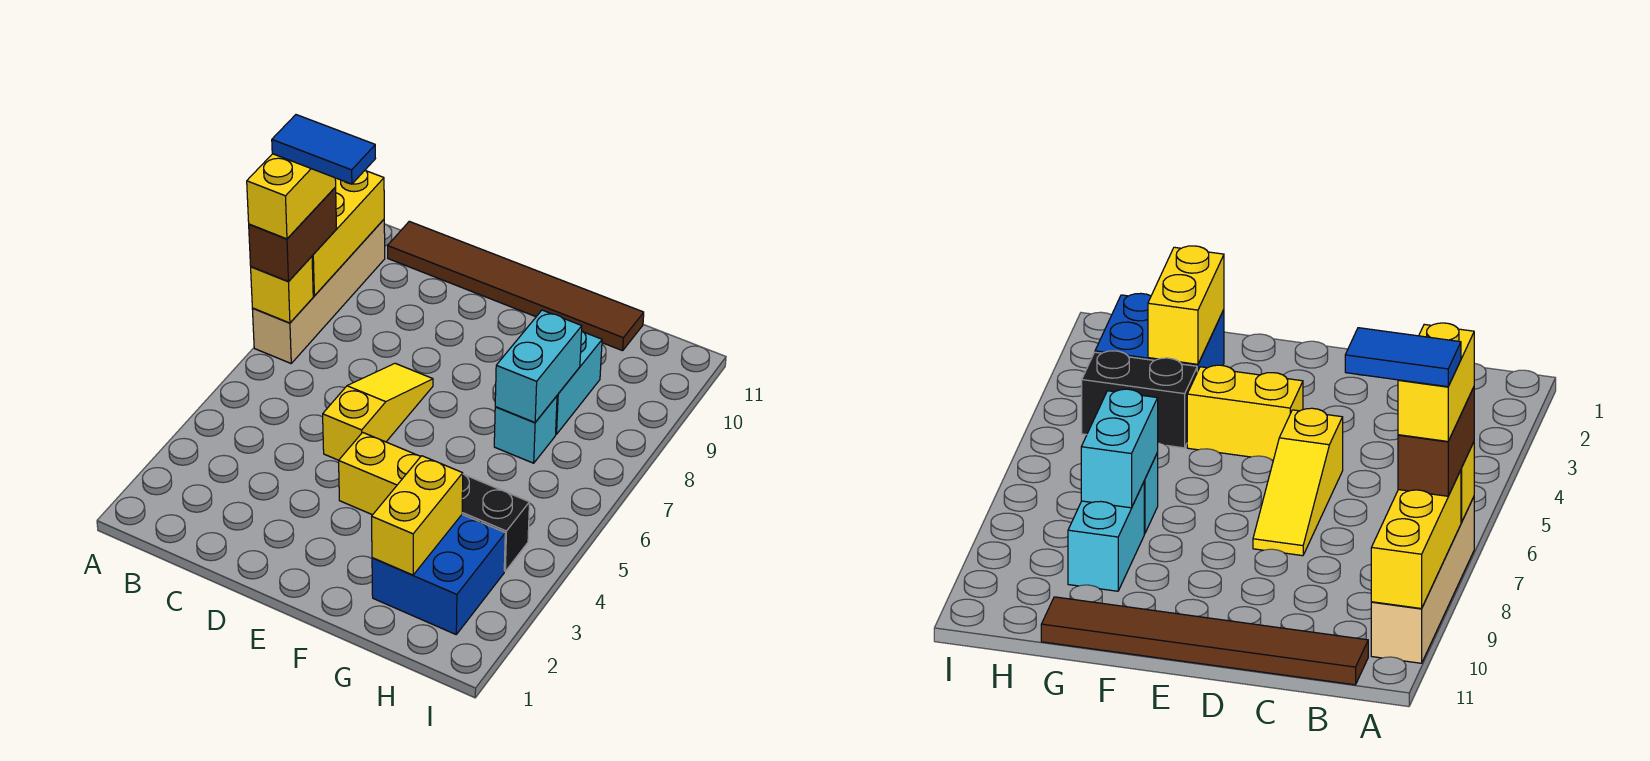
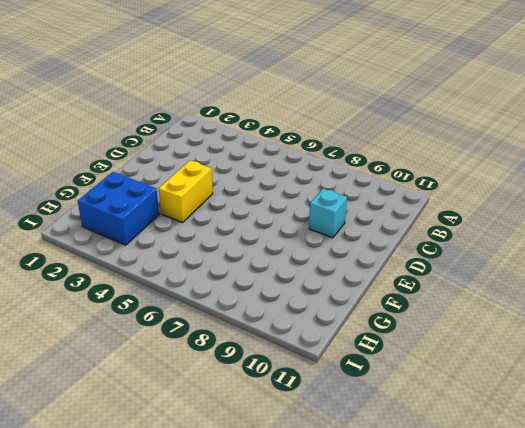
cyan brick D9 level 1 -> cyan brick G7 level 1
none -> tan brick A7:A10 level 1
none -> brown tile B11:G11 level 1
none -> yellow slope D5:D7 level 1 top 5

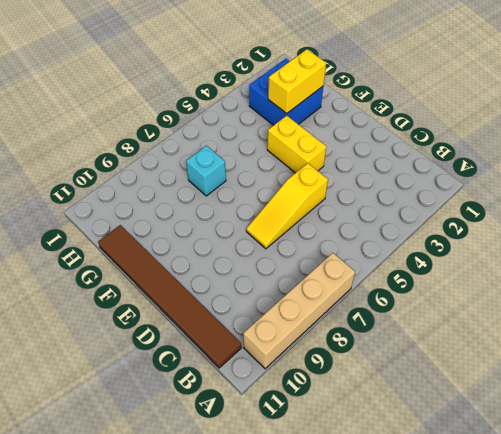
none -> black brick G4:H4 level 1
none -> cyan brick G8:G9 level 1
none -> yellow brick A7 level 2

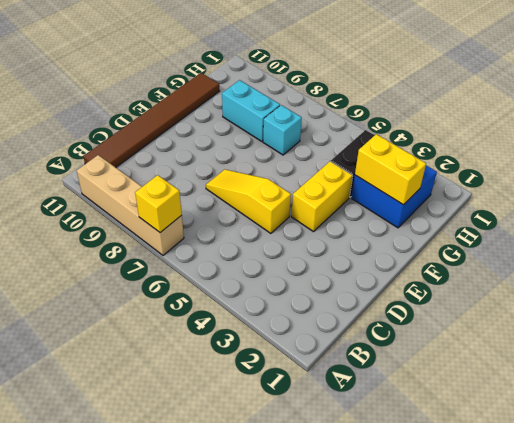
none -> yellow brick A8:A10 level 2
none -> cyan brick G7:G8 level 2
none -> brown brick A7:A8 level 3

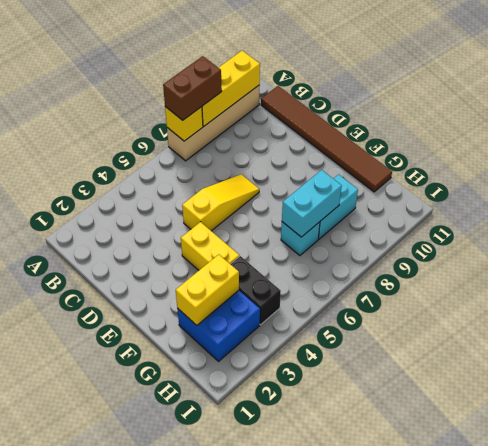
none -> yellow brick A7:A8 level 4
none -> blue tile A8:B8 level 5

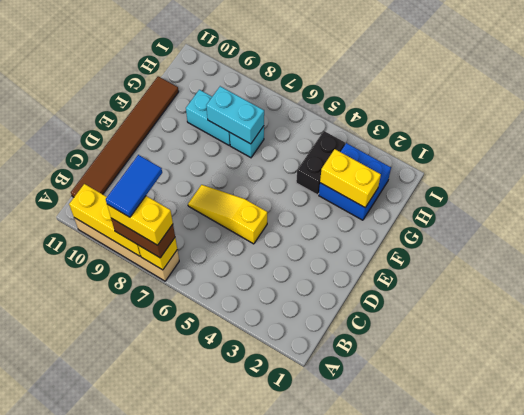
none -> yellow brick E4:F4 level 1

